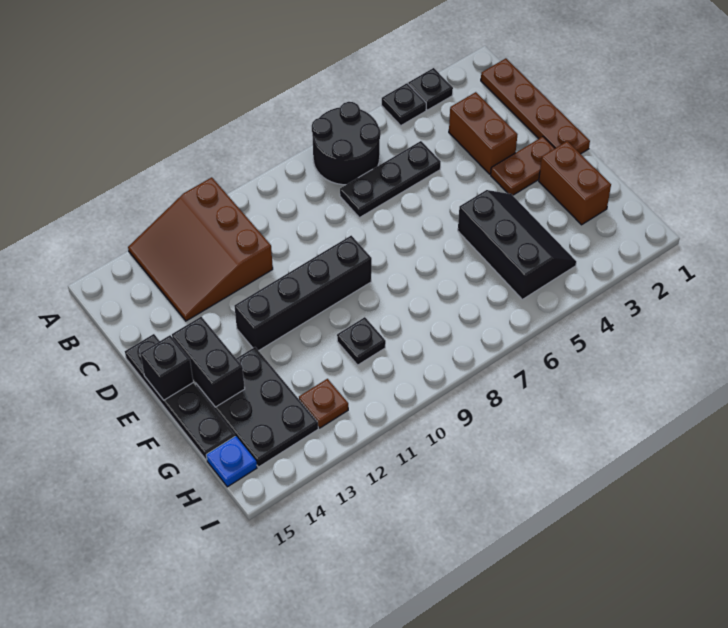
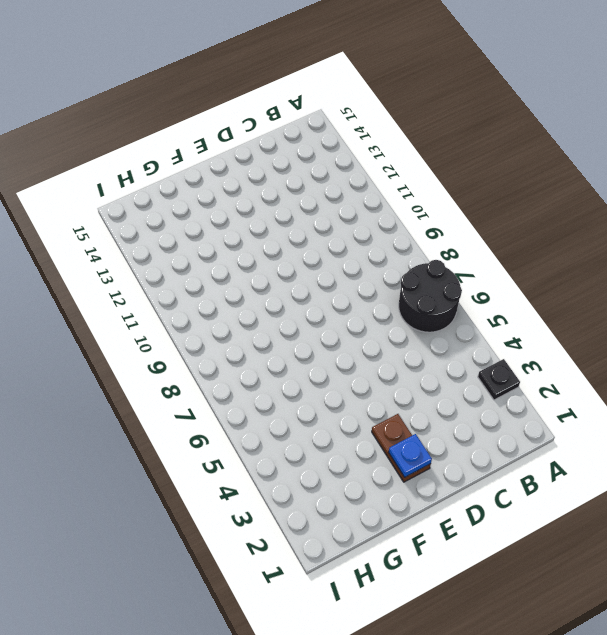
blue plate E2 level 2 -> blue plate H15 level 1
none -> black plate A4 level 1
none -> brown slope A11:C13 level 1 top 11
none -> brown plate B1:E1 level 1

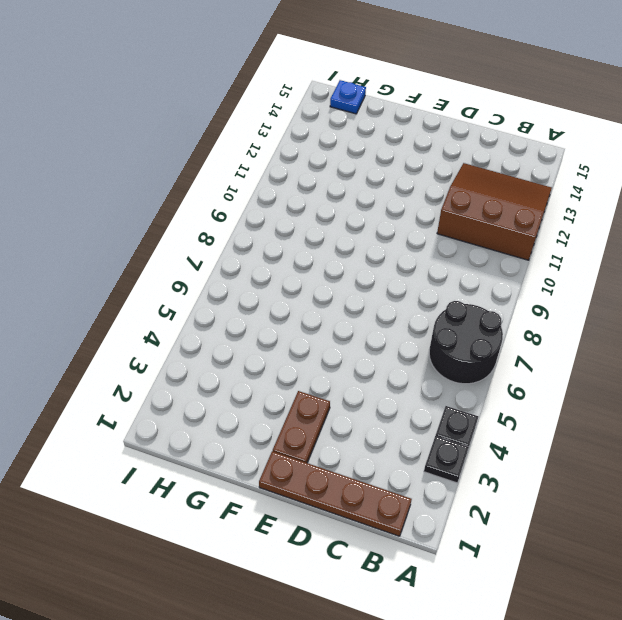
none -> brown brick C3:D3 level 1
none -> black plate C5:C7 level 1
none -> black plate D15:G15 level 1

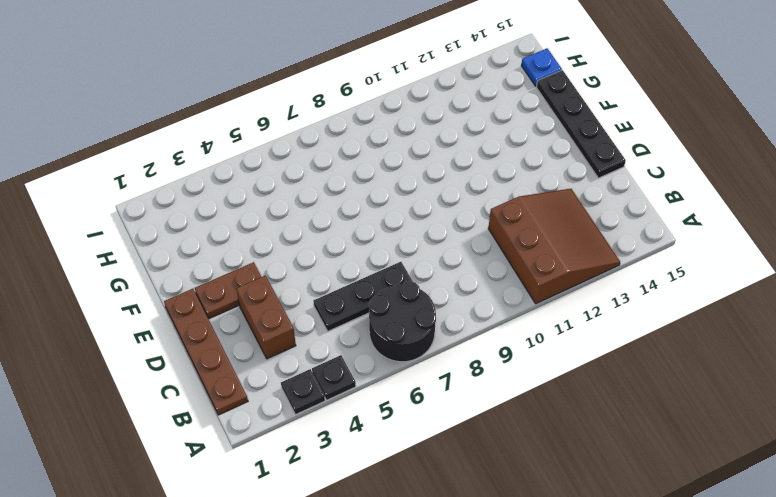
none -> black brick E9:E12 level 1
none -> brown brick F2:G2 level 1
none -> black slope F4:H5 level 1 top 5

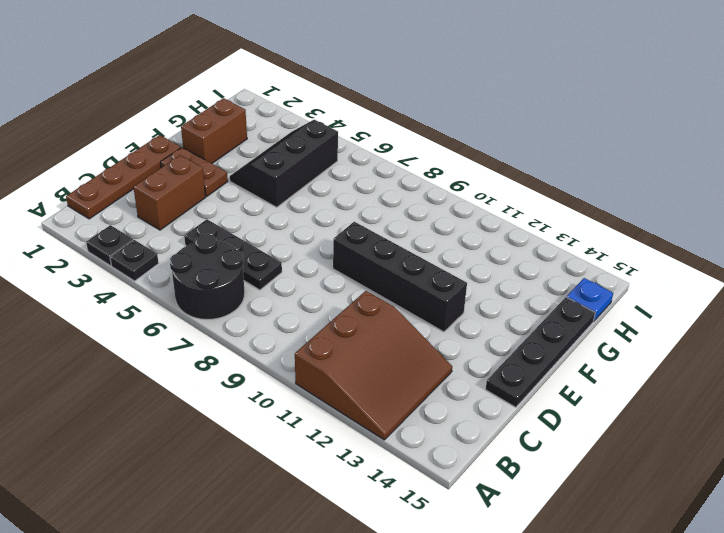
none -> black plate F13:H14 level 1
none -> black plate G10 level 1
none -> brown plate H12 level 1

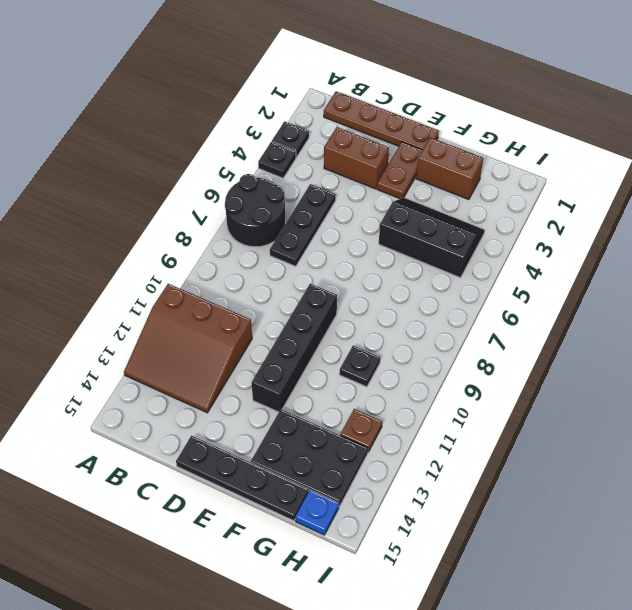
none -> black brick E14:F14 level 2
none -> black brick E15 level 2

